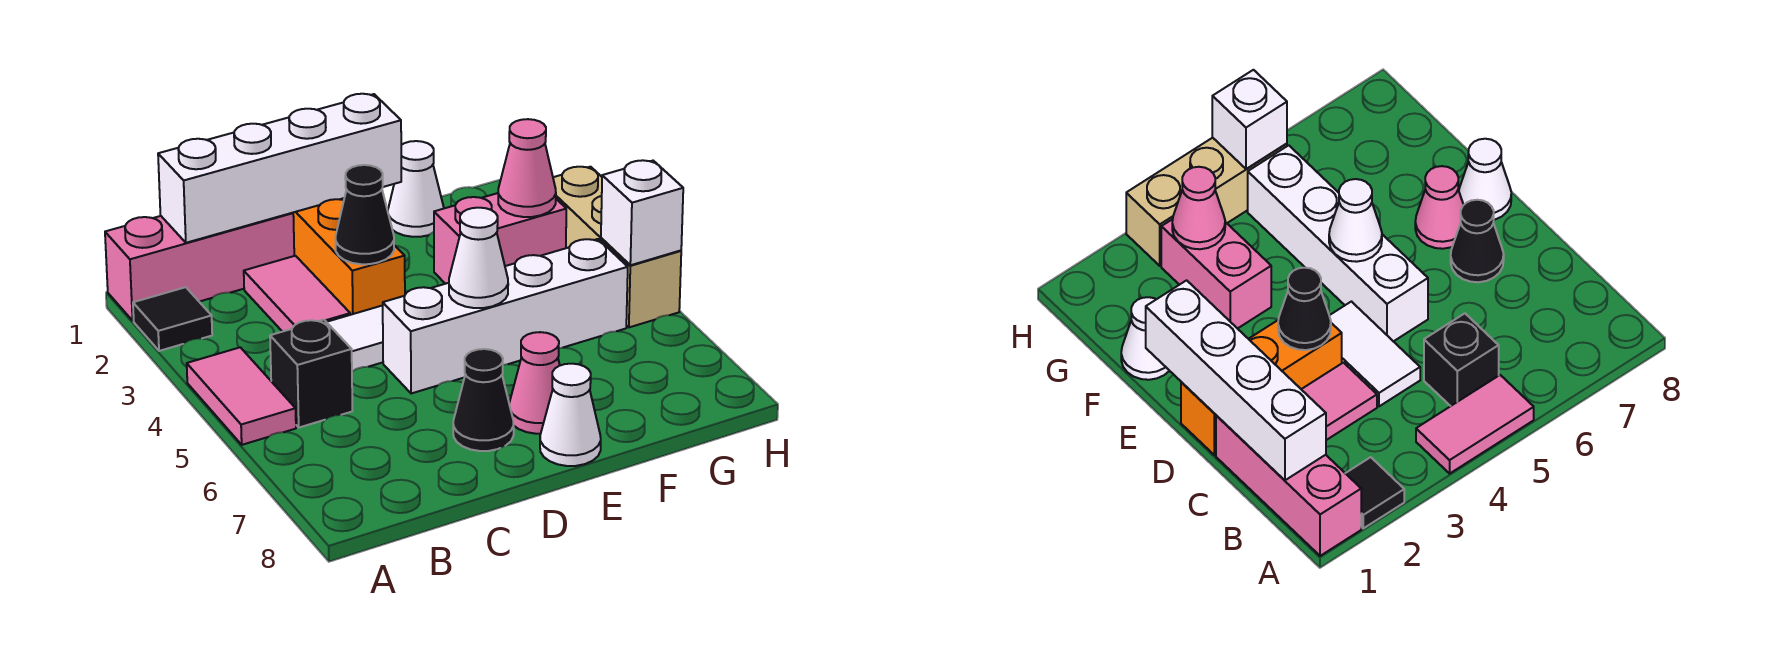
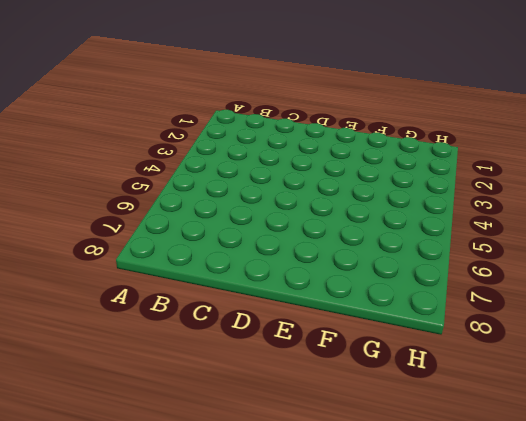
none -> pink brick A1:C1 level 1
none -> black tile A2 level 1
none -> pink tile A4:A5 level 1

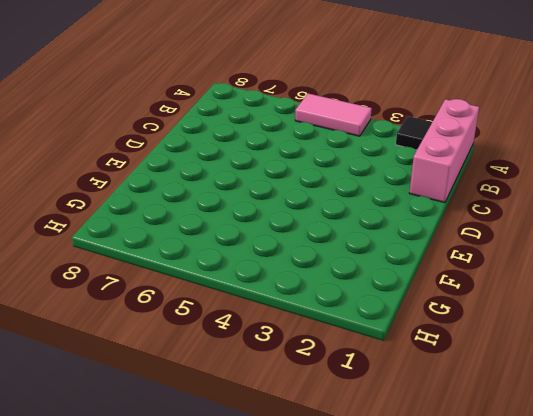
none -> black brick B5 level 1
none -> pink tile C2:C3 level 1
none -> white tile C4:D4 level 1

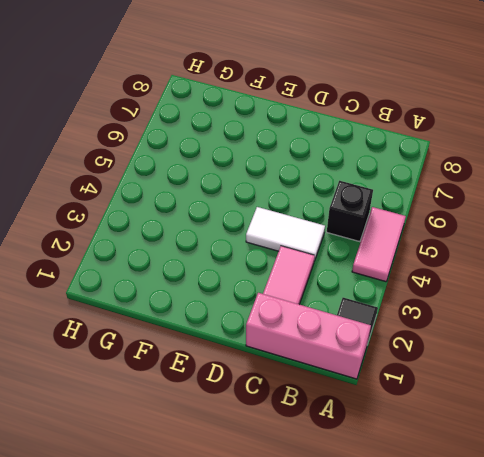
none -> orange brick D1:D3 level 1
none -> white brick D5:G5 level 1
none -> black cone D7 level 1

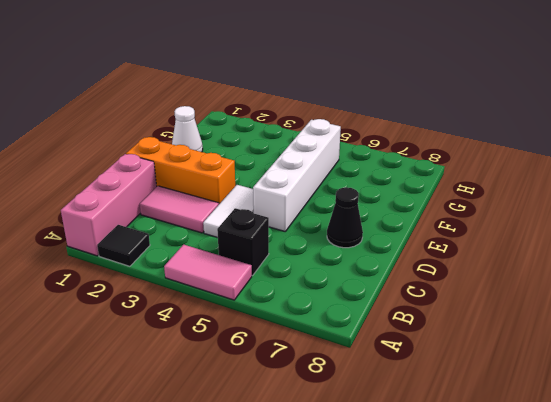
none -> pink cone E7 level 1
none -> white cone E8 level 1
none -> pink brick F3:G3 level 1

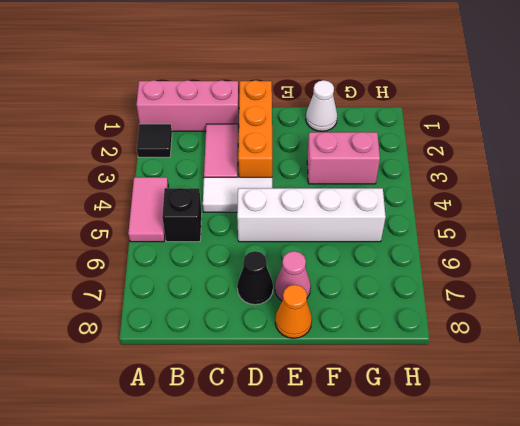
orange cone E8 level 1 -> white cone E8 level 1
none -> tan brick H3:H5 level 1
none -> white brick B1:E1 level 2
none -> black cone D3 level 2

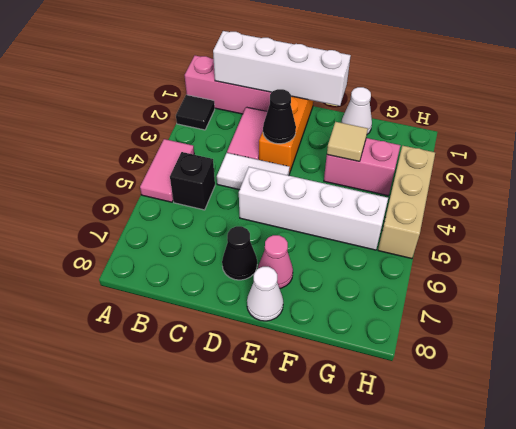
tan tile F3 level 2 -> none
none -> white cone E5 level 2
none -> pink cone G3 level 2
none -> white brick H5 level 2

